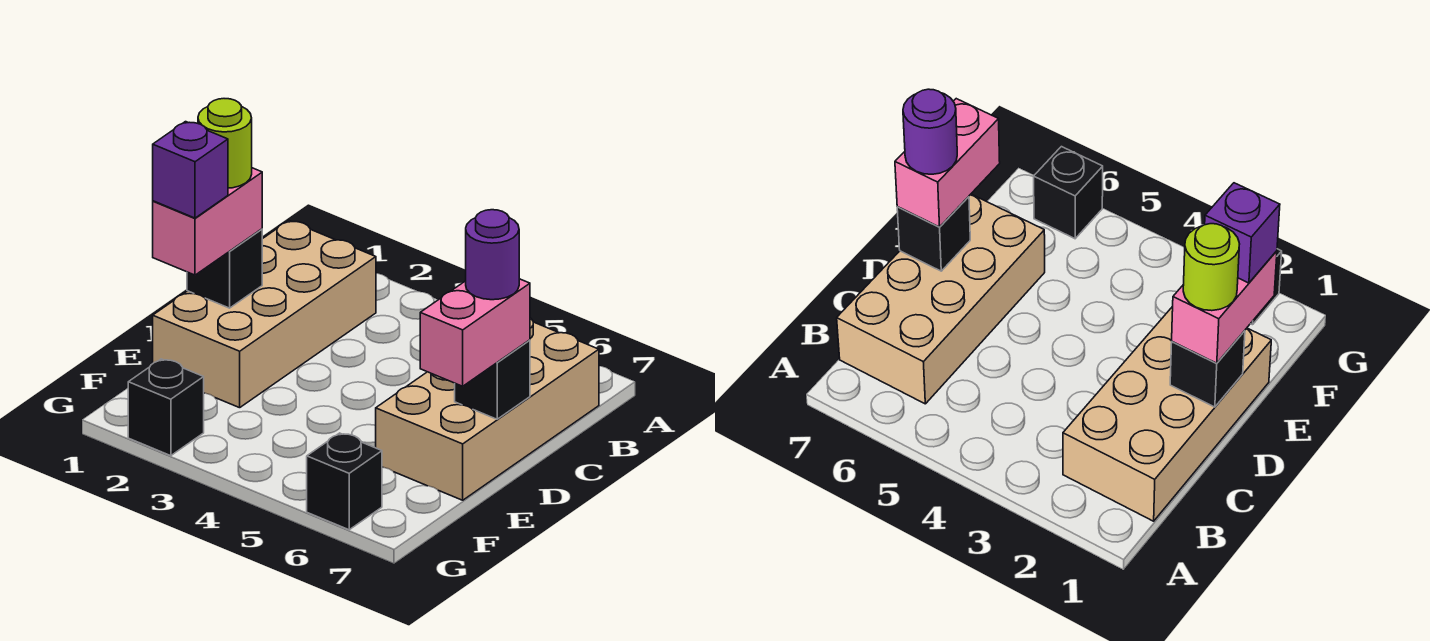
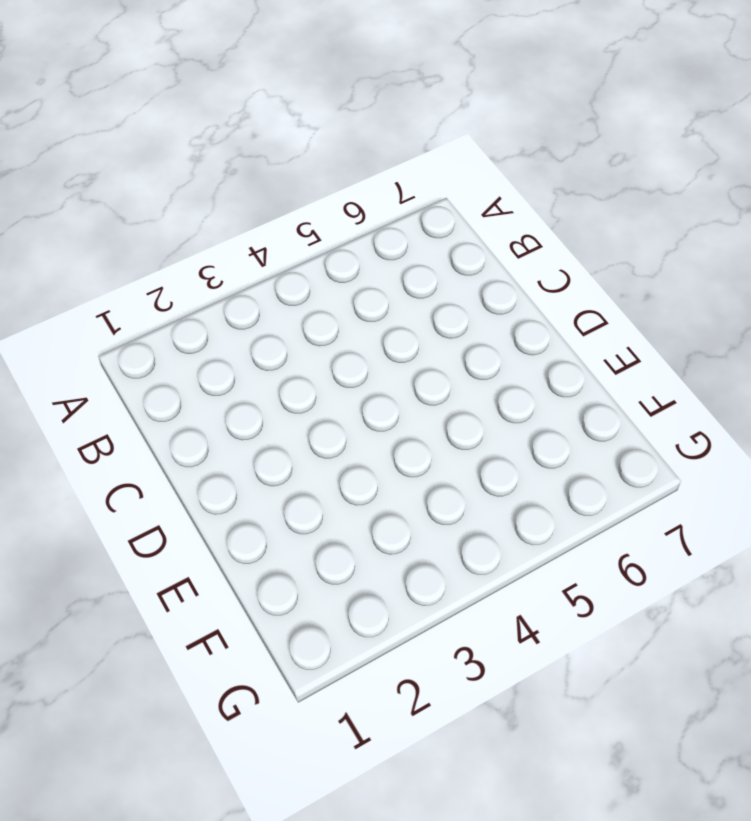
none -> tan brick B1:E2 level 1
none -> tan brick B6:E7 level 1

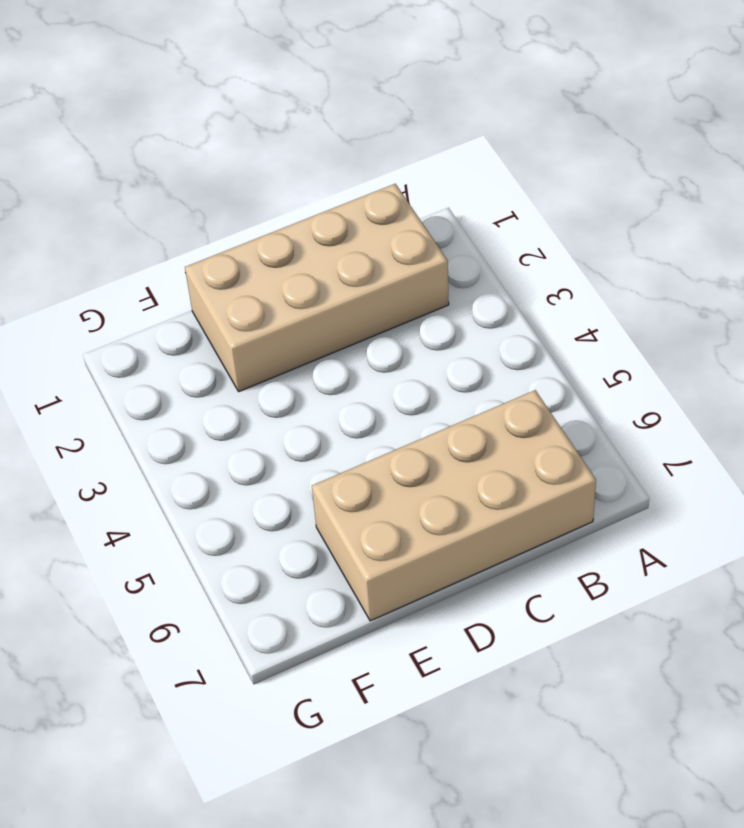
none -> black brick G2 level 1
none -> black brick G6 level 1

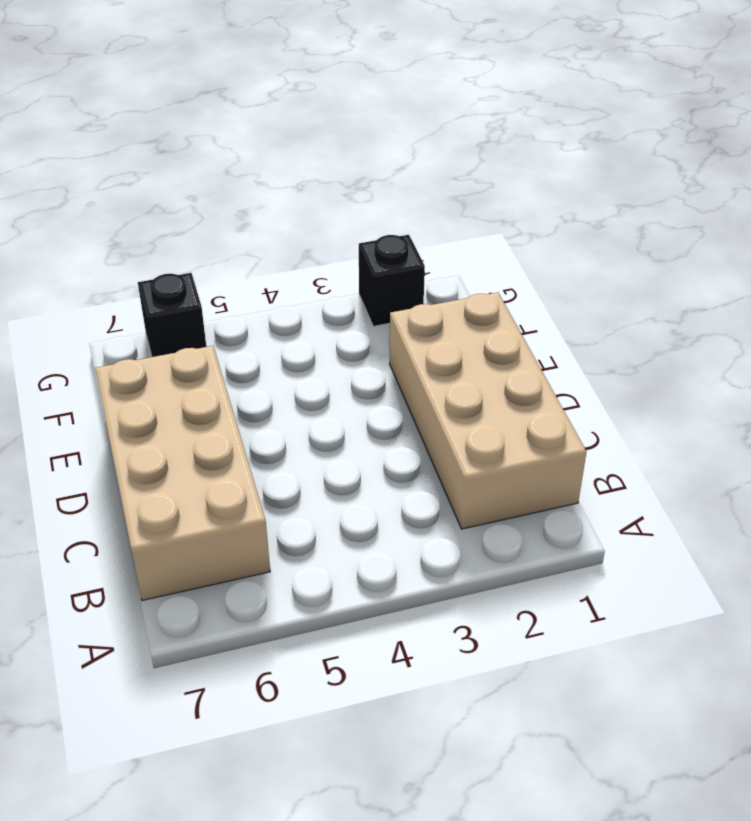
none -> black brick D1 level 2
none -> black brick D7 level 2

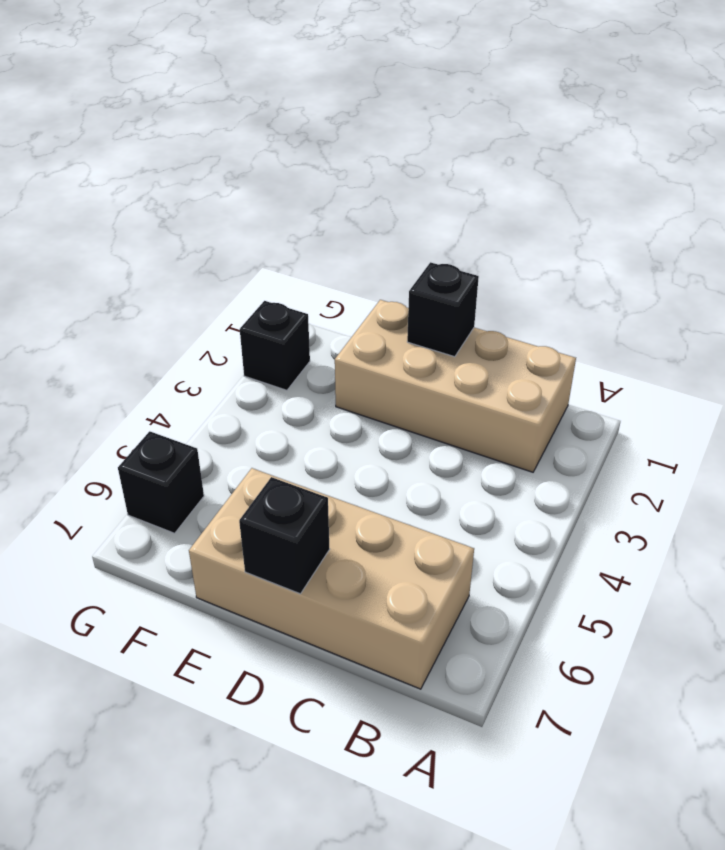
none -> pink brick D1:E1 level 3
none -> pink brick D7:E7 level 3

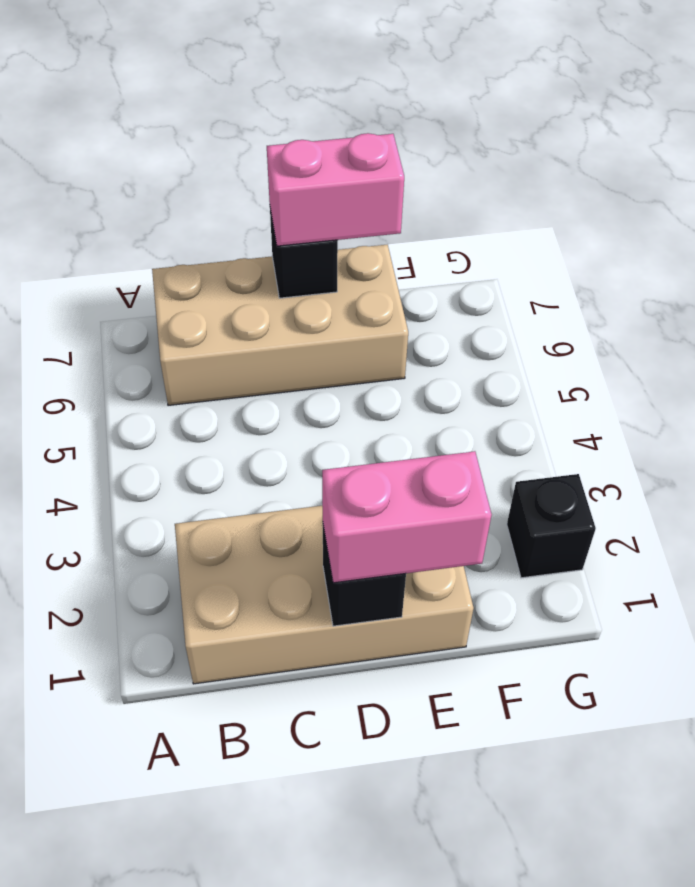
none -> black brick G6 level 1
none -> lime round brick D1 level 4

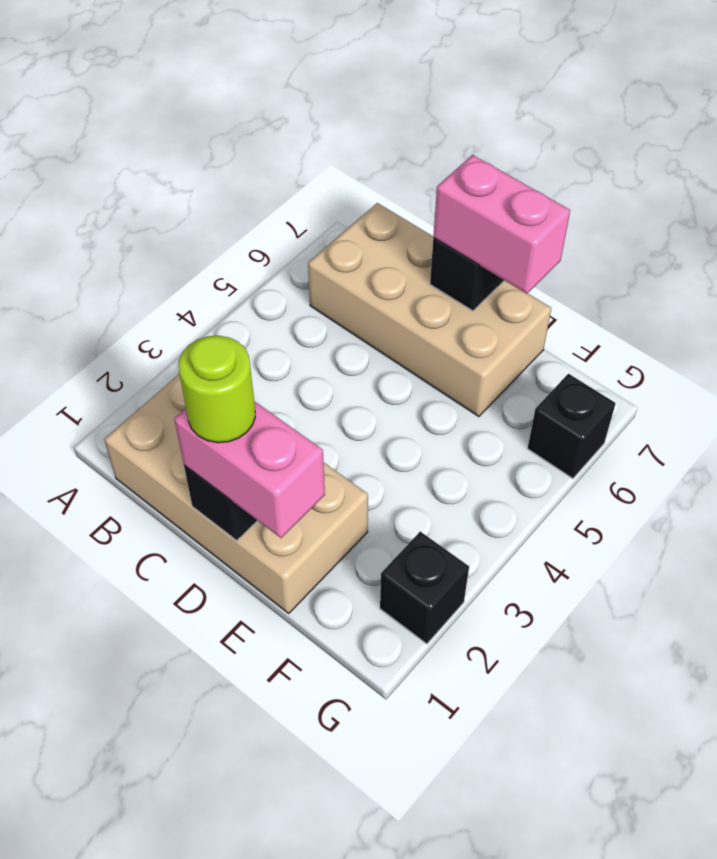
none -> purple round brick D7 level 4
none -> purple brick E1 level 4

